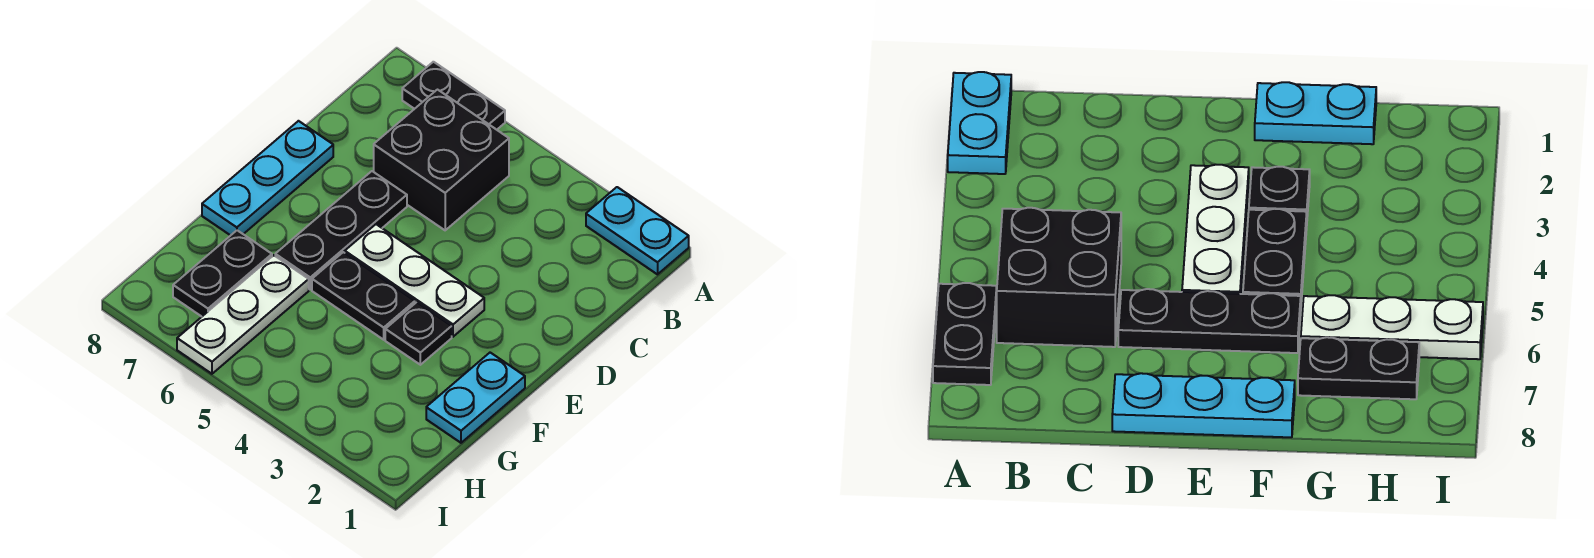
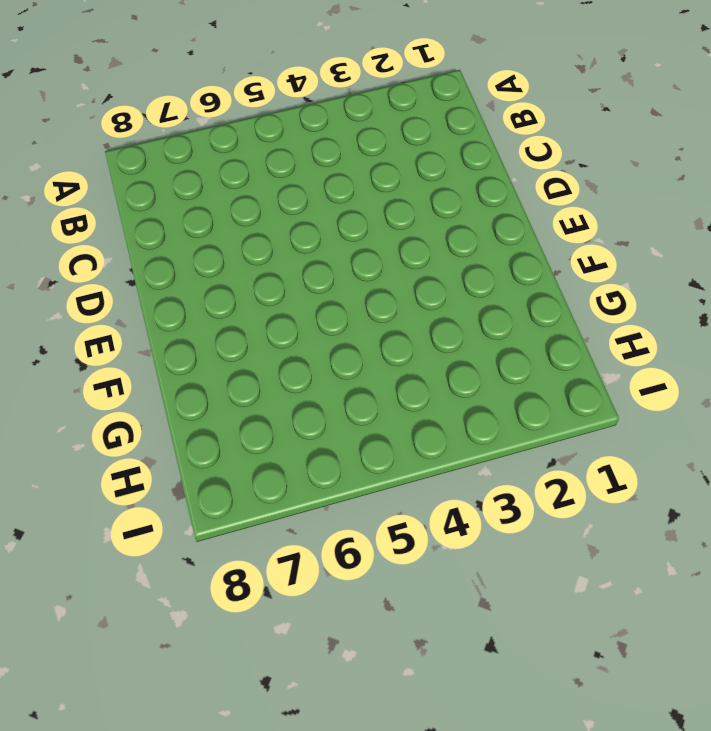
none -> cyan plate A1:A2 level 1
none -> black plate A6:A7 level 1

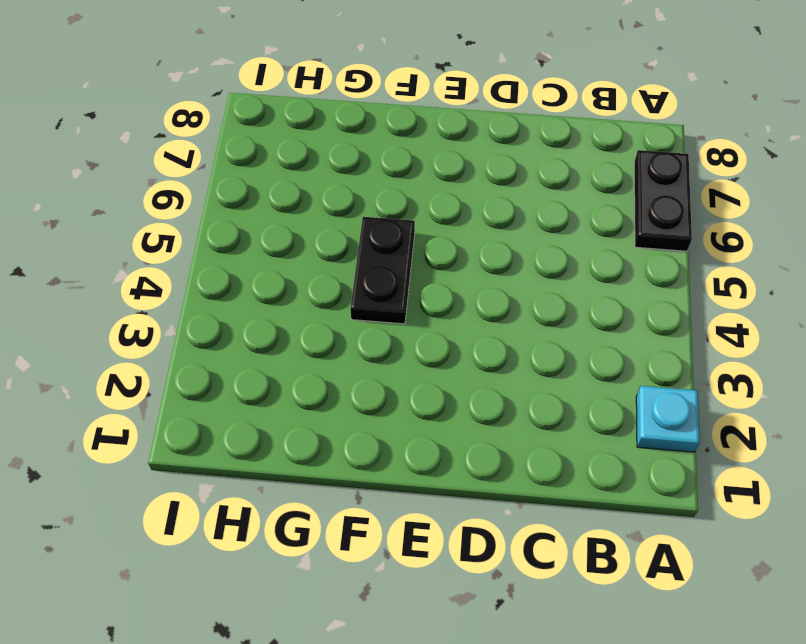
cyan plate A2 level 1 -> cyan plate A1:A2 level 1
none -> black brick B5:C6 level 1
none -> black plate D6:F6 level 1

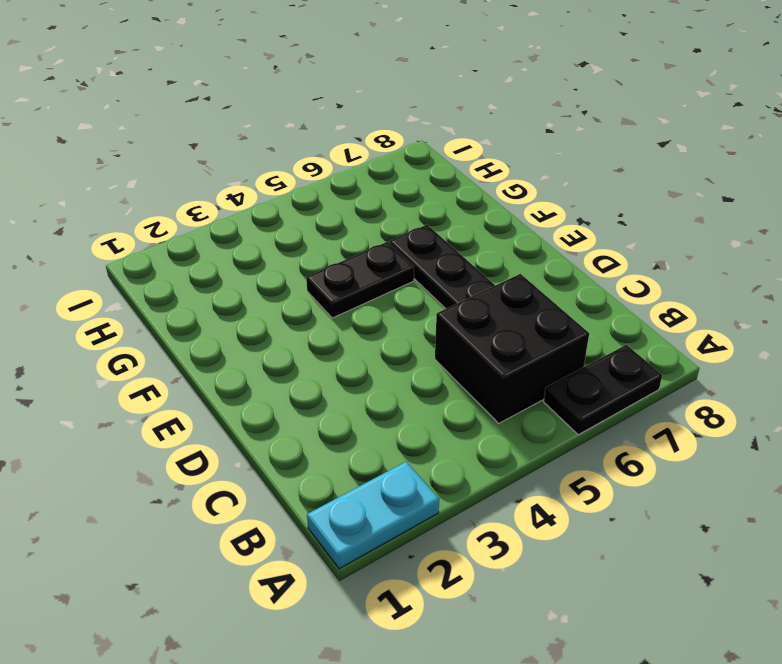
none -> cyan plate D8:F8 level 1
none -> white plate E3:E5 level 1

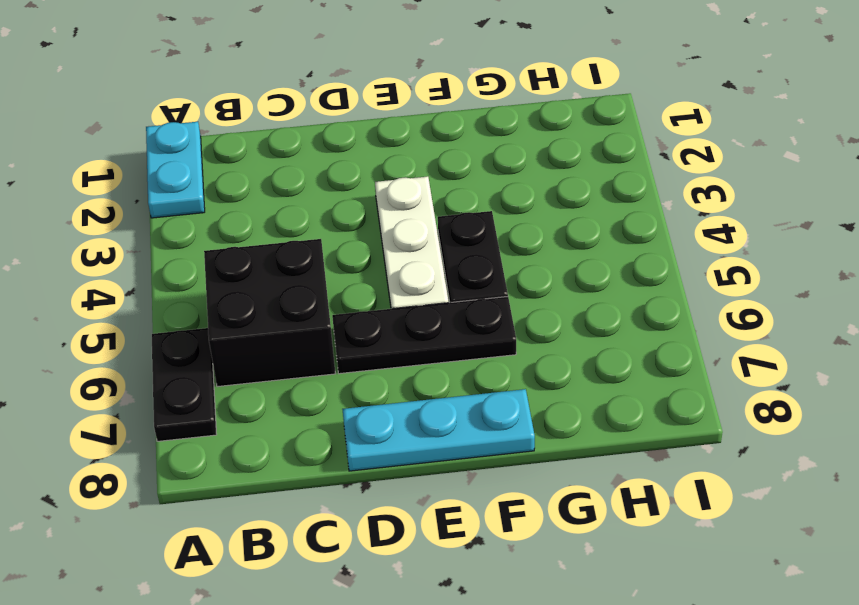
none -> cyan plate F1:G1 level 1
none -> black plate F3 level 1

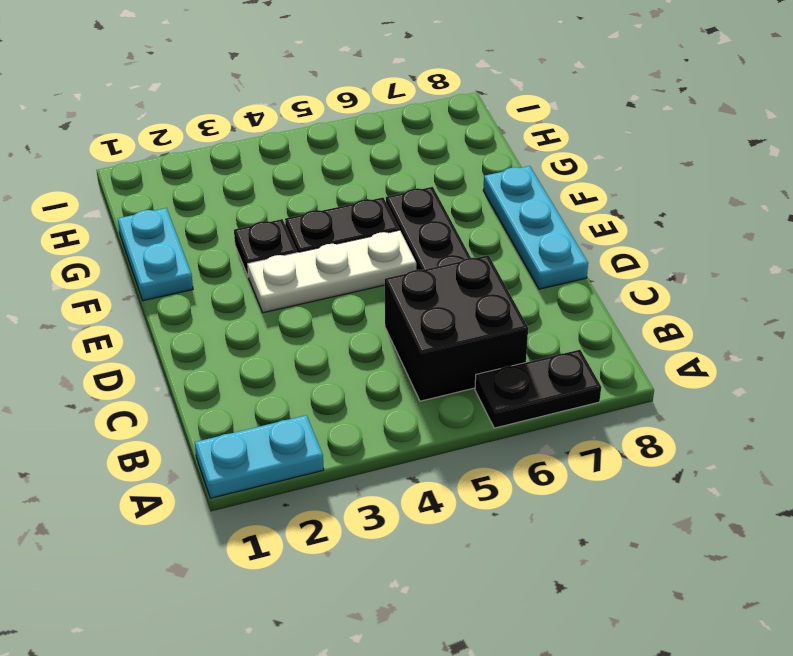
none -> white plate G6:I6 level 1
none -> black plate G7:H7 level 1

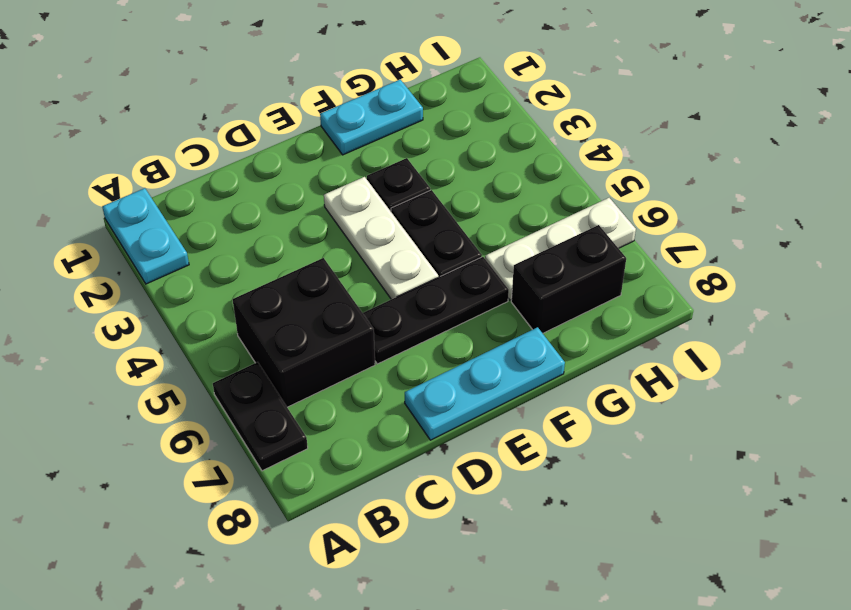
black brick G7:H7 level 1 -> black plate G7:H7 level 1

